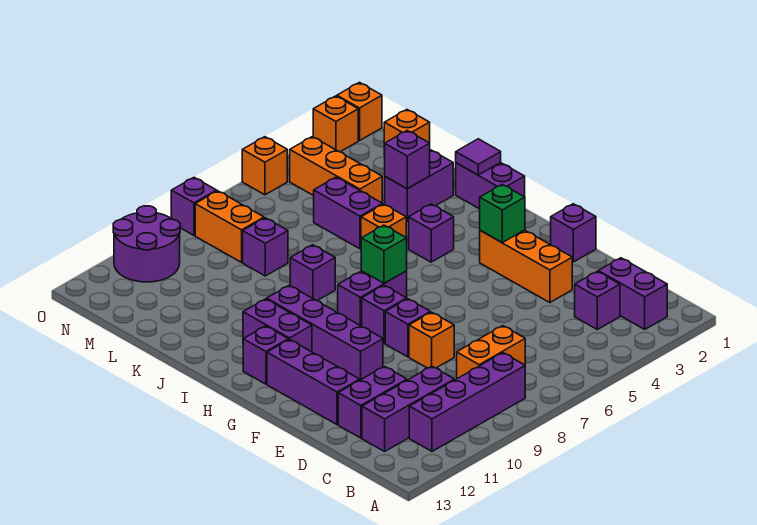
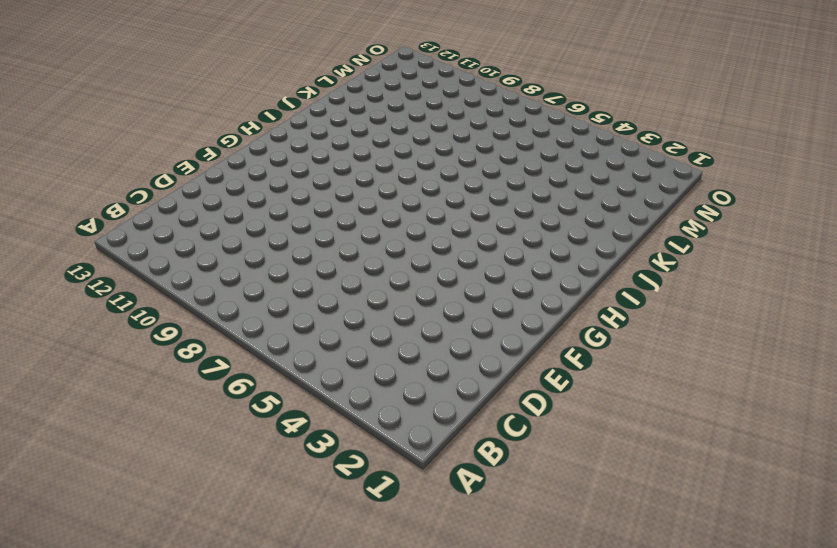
none -> purple brick B2:C2 level 1
none -> purple brick B8:B11 level 1
none -> purple brick C3 level 1
none -> orange brick C7:C8 level 1

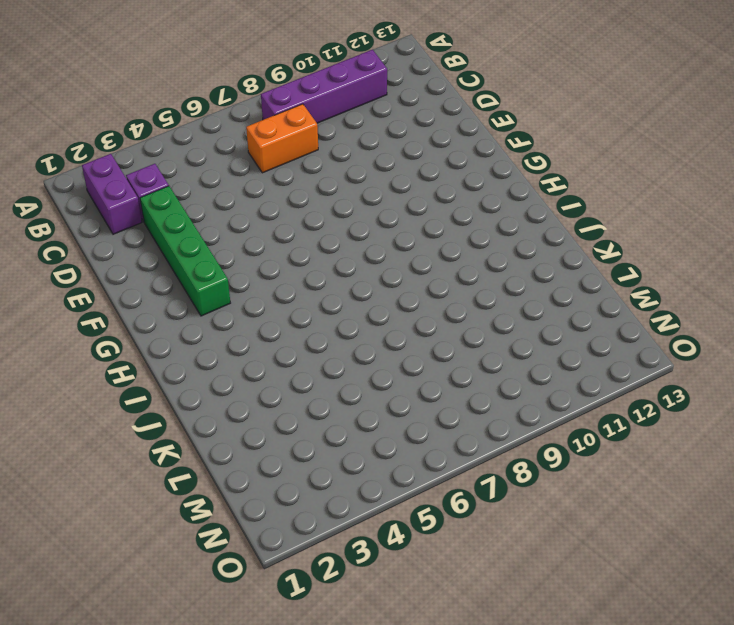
green brick D3:G3 level 1 -> orange brick E3:G3 level 1
none -> purple brick C10:C12 level 1
none -> purple brick D11:D12 level 1
none -> orange brick E8 level 1
none -> purple brick E12:G12 level 1

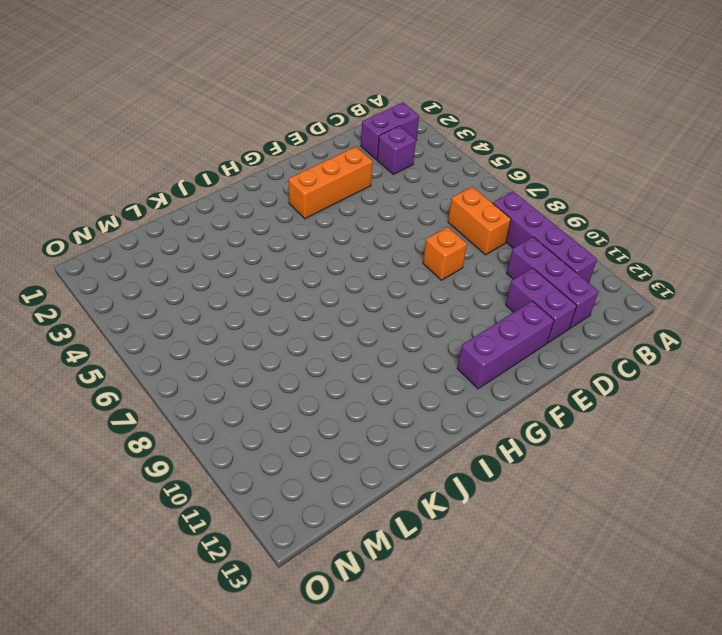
none -> purple brick F1 level 1
none -> purple brick F8 level 1
none -> purple brick F10:I10 level 1
none -> purple brick G8 level 1

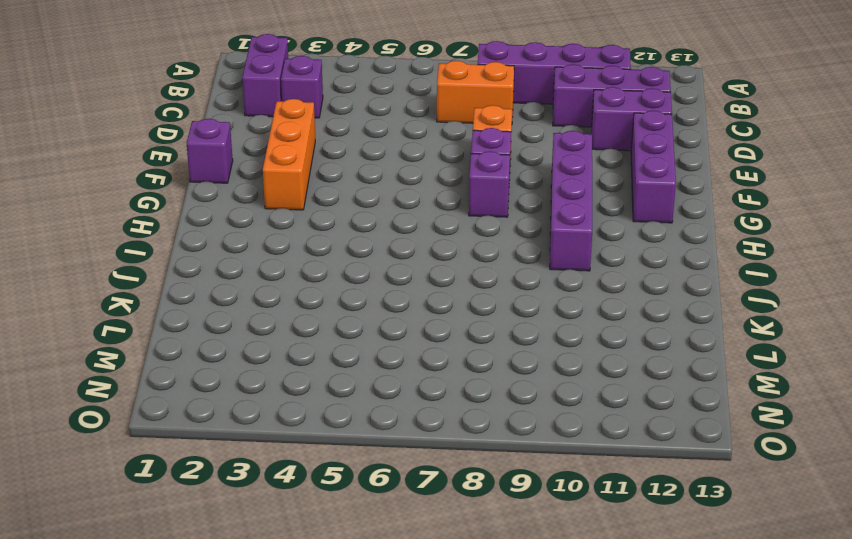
none -> purple brick H7:H8 level 1
none -> purple brick H11:I11 level 1
none -> purple brick H12 level 1
none -> purple brick I1:J1 level 1

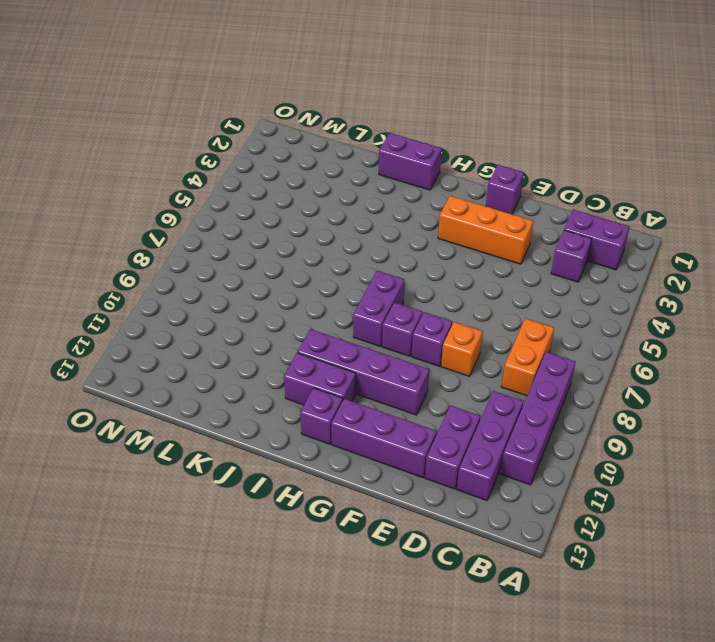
none -> purple brick I4 level 1
none -> orange brick J5 level 1
none -> purple brick J8 level 1
none -> purple brick K2:K3 level 1

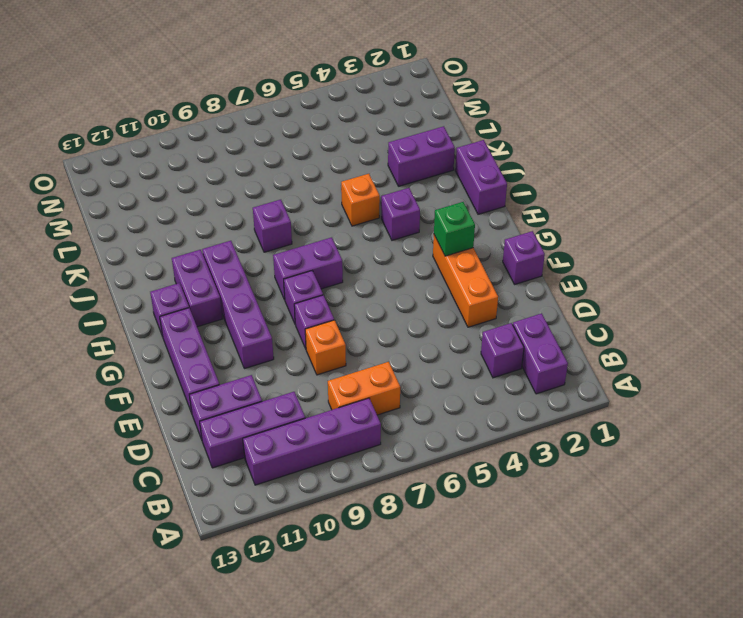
none -> purple brick K5:L5 level 1
none -> orange brick L4:N4 level 1
none -> purple brick L8 level 1
none -> orange brick M1 level 1

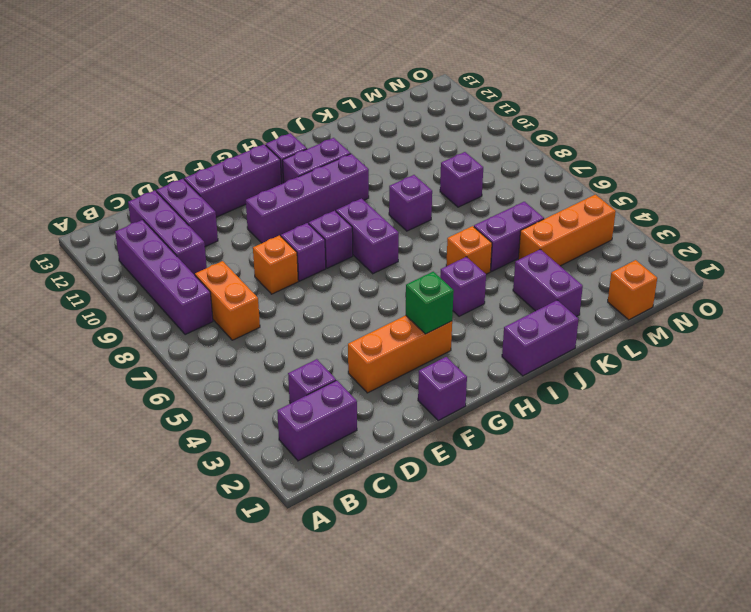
none -> orange brick M8:N8 level 1
none -> purple round brick N10:O11 level 1
none -> orange brick O1 level 1
none -> orange brick O2 level 1

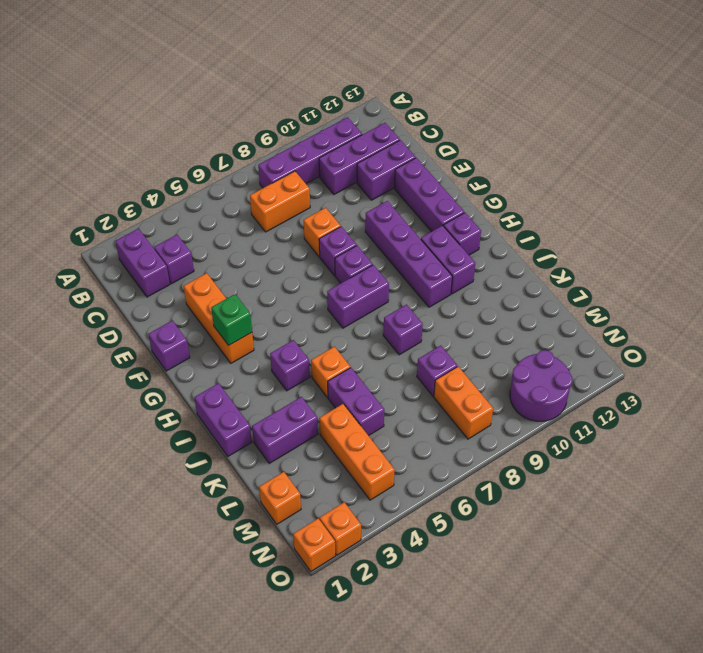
none -> orange brick O5 level 1
none -> purple brick O8 level 1
none -> green brick H7 level 2
none -> purple tile J1 level 2

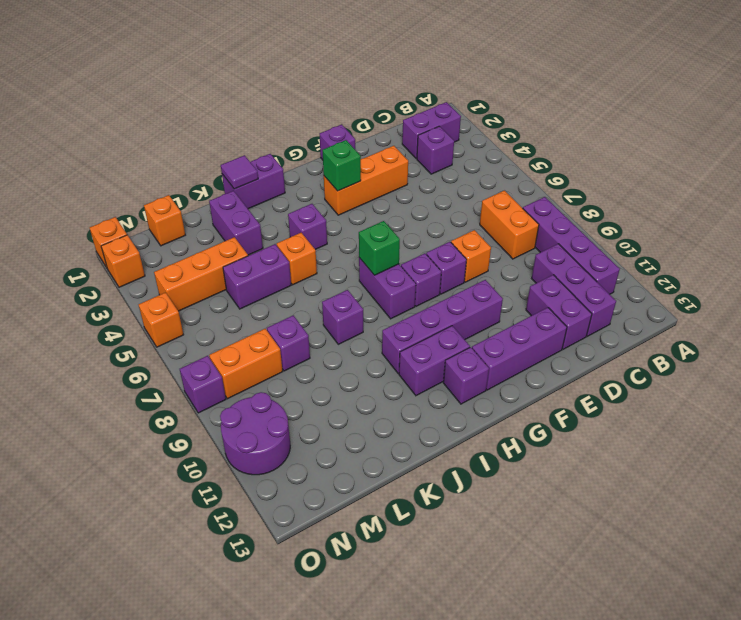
none -> purple brick K3 level 2

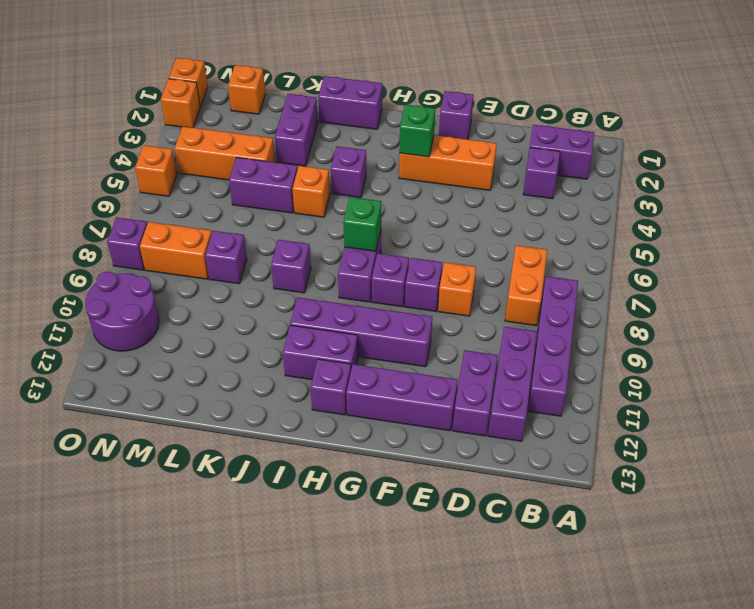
none -> purple tile J1 level 2
none -> purple brick K3 level 2

